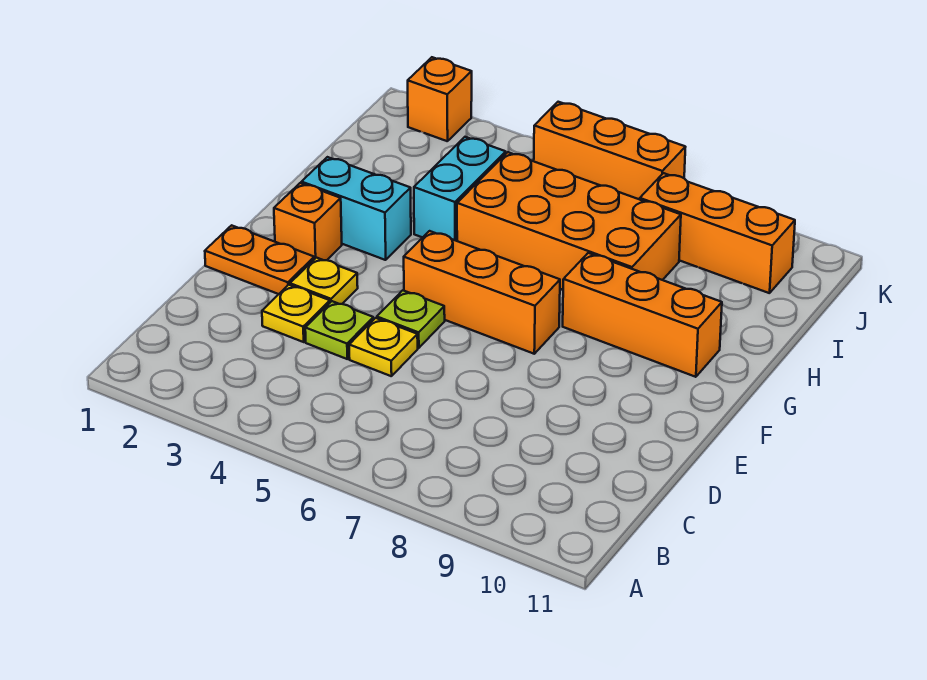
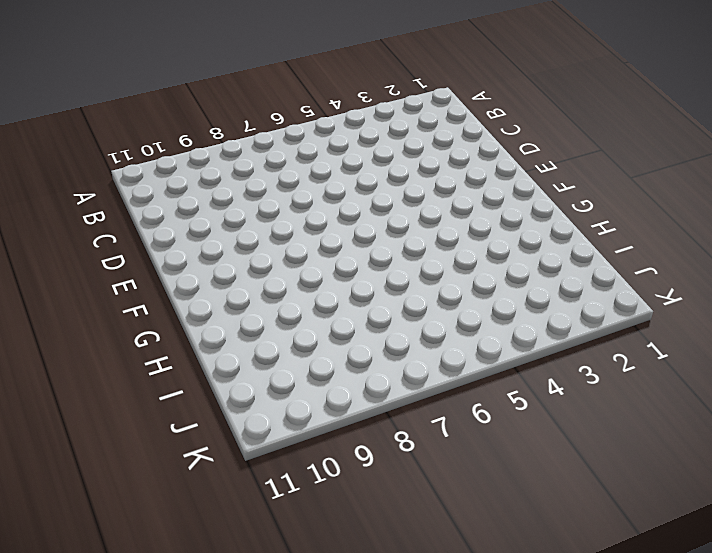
none -> yellow plate D3 level 1
none -> lime plate D4 level 1
none -> yellow plate D5 level 1

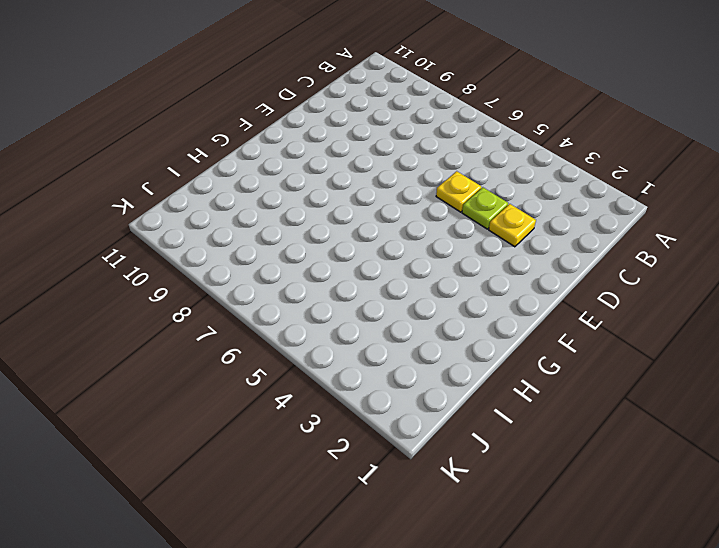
none -> orange plate E1:E2 level 1
none -> yellow plate E3 level 1
none -> lime plate E5 level 1

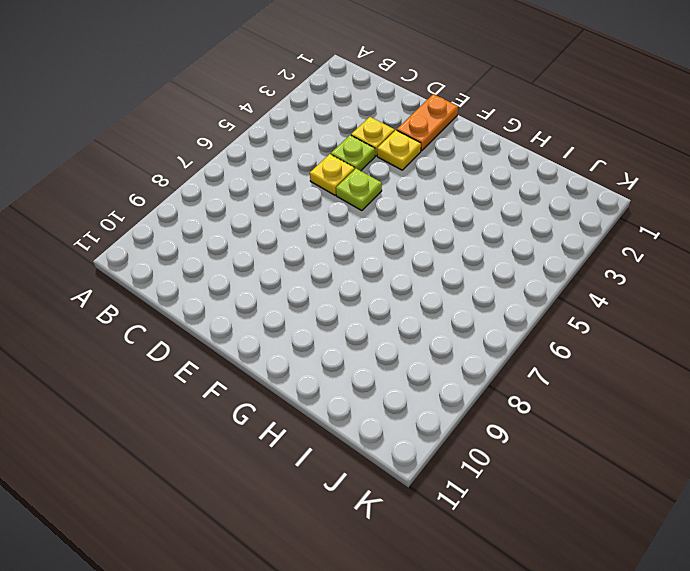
none -> orange brick F2 level 1
none -> orange brick F5:F7 level 1
none -> cyan brick G2:G3 level 1

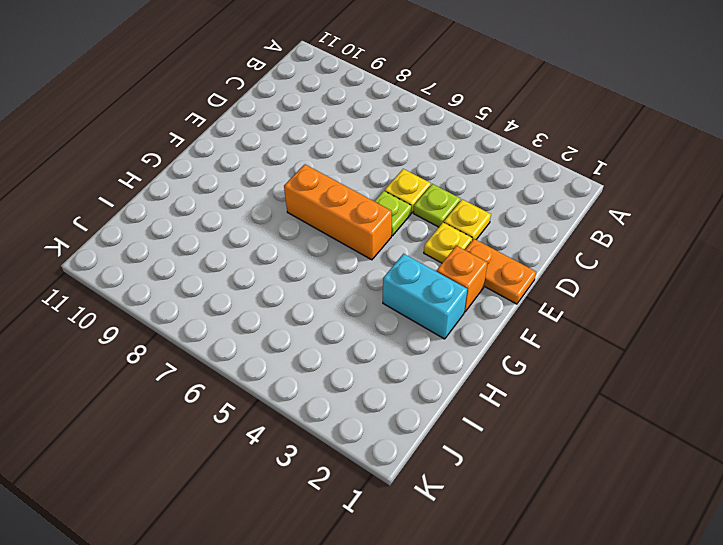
none -> orange brick G8:G10 level 1
none -> cyan brick H4:I4 level 1
none -> orange brick H5:I8 level 1

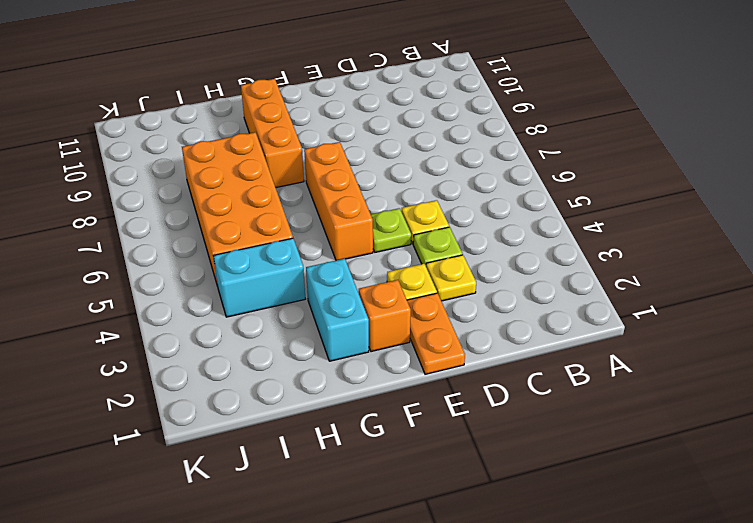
none -> orange brick J8:J10 level 1
none -> orange brick K2 level 1
none -> orange brick K5:K7 level 1

